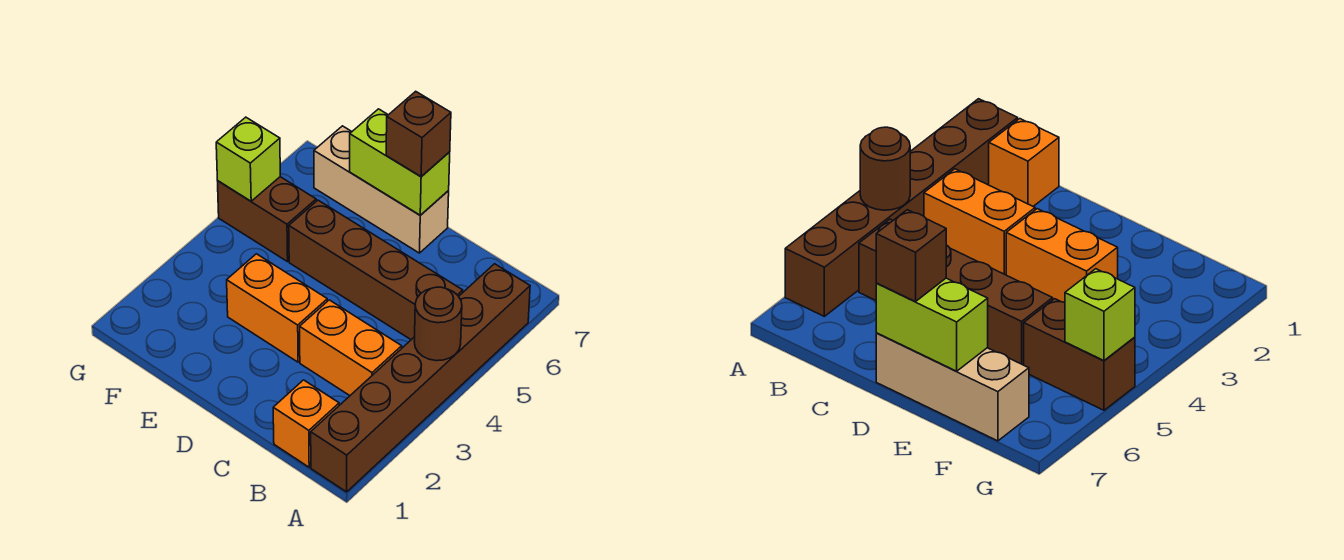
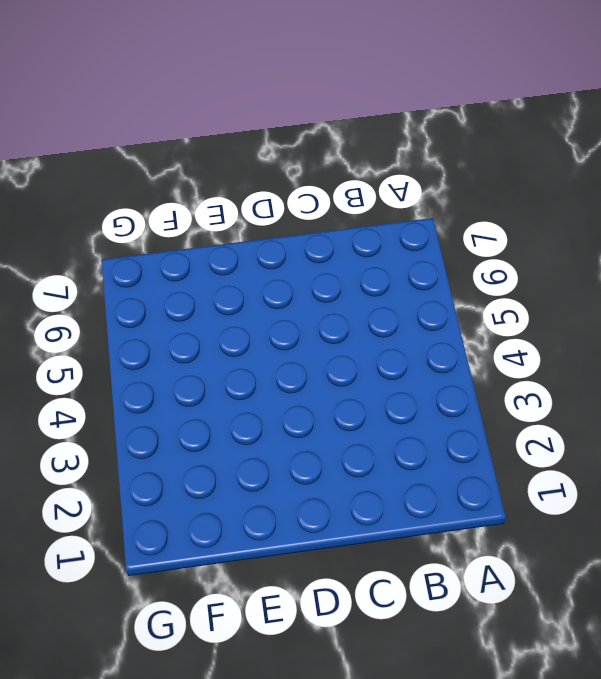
none -> brown brick A1:A6 level 1
none -> orange brick B1 level 1

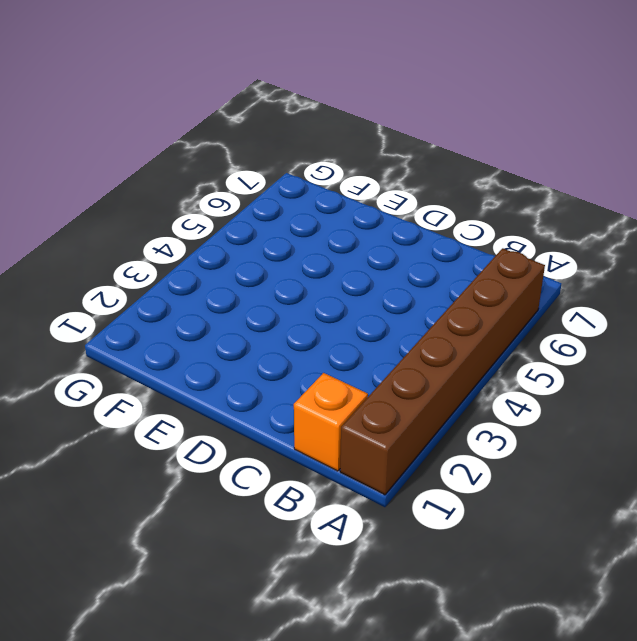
none -> orange brick B3:C3 level 1
none -> brown brick B5:E5 level 1

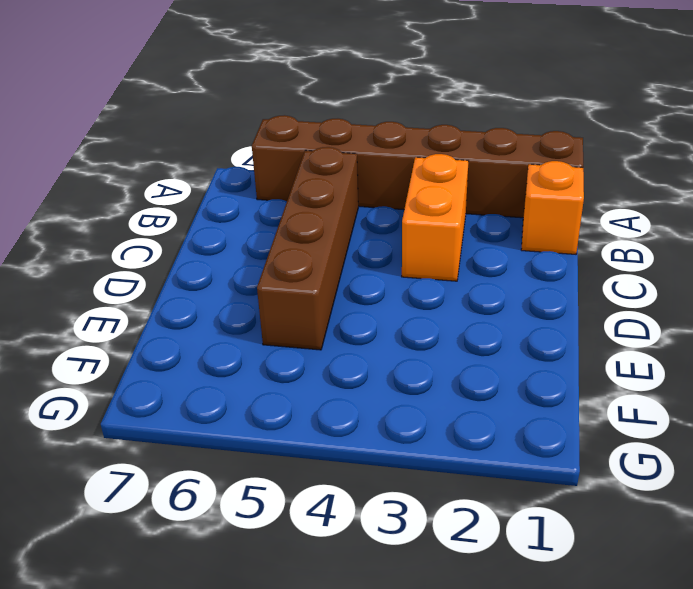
none -> orange brick D3:E3 level 1
none -> tan brick D7:F7 level 1

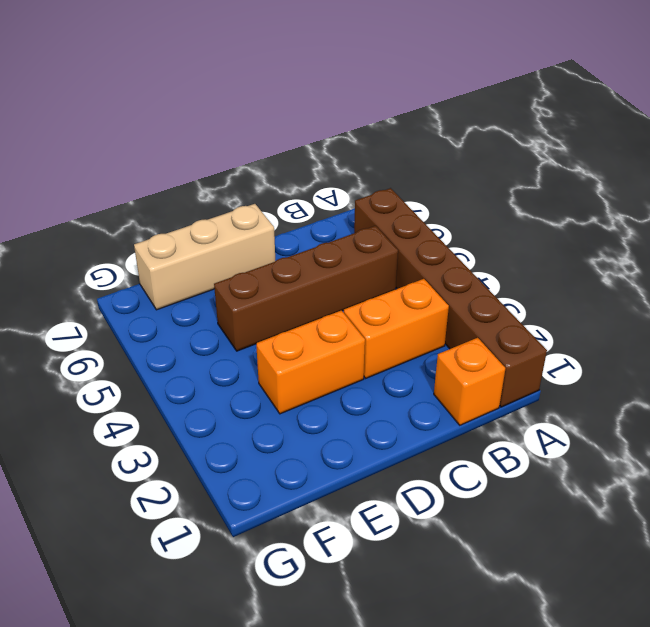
none -> brown brick F5:G5 level 1
none -> brown round brick A4 level 2

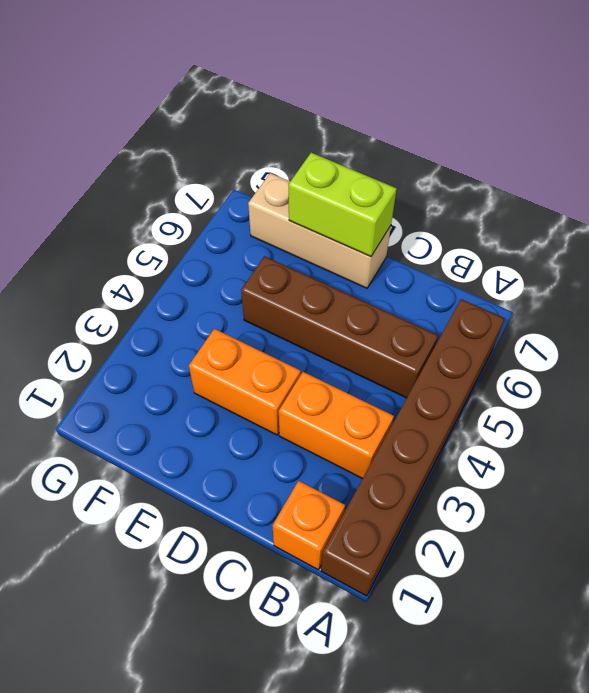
none -> brown brick F5:G5 level 1
none -> brown round brick A4 level 2

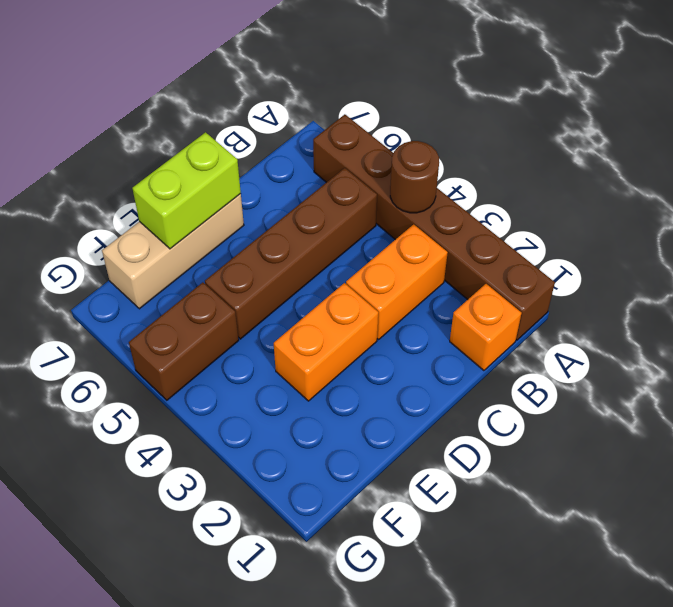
none -> lime brick G5 level 2
none -> brown brick D7 level 3

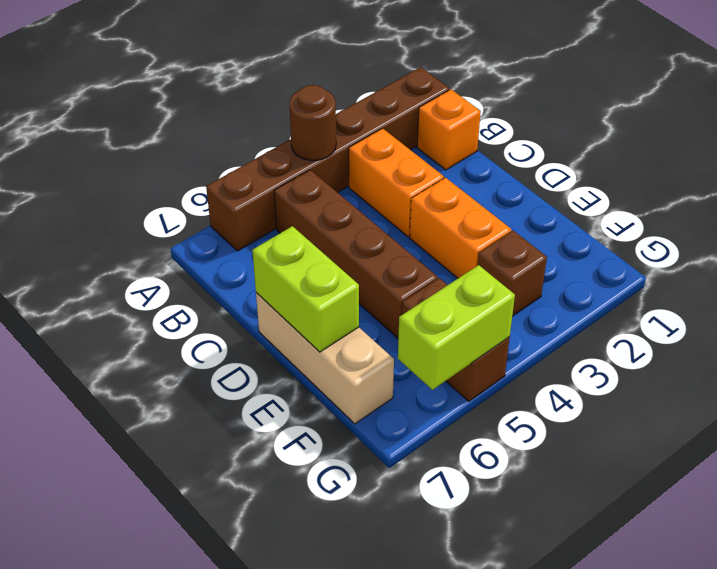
brown brick F3 level 1 -> brown brick D7 level 3
lime brick G5:G6 level 2 -> lime brick G5 level 2

